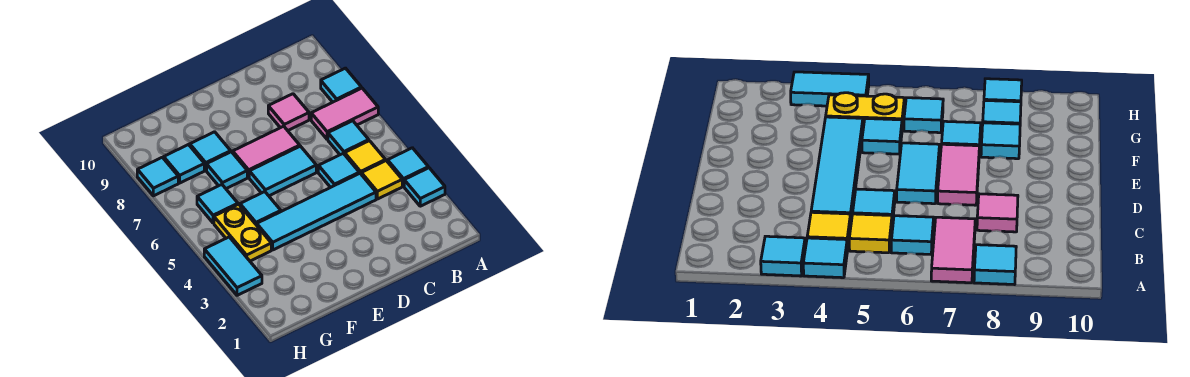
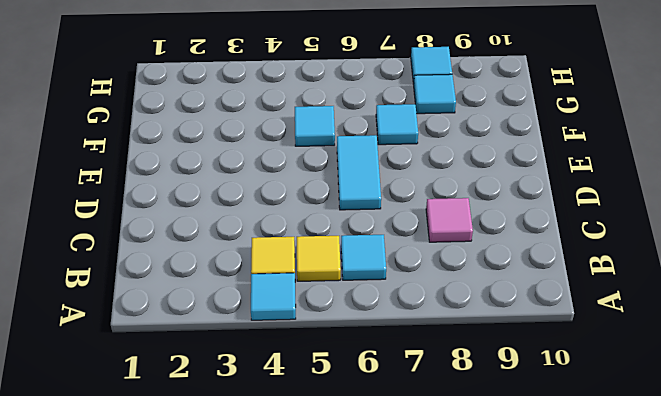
none -> cyan tile A3 level 1
none -> pink tile A7:B7 level 1
none -> cyan tile A8 level 1

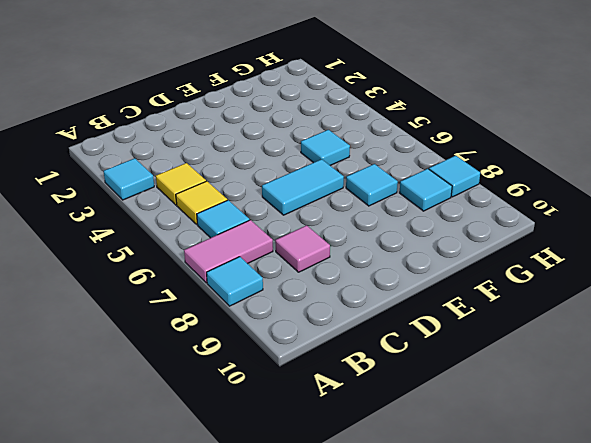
none -> cyan tile A4 level 1
none -> cyan tile C4:F4 level 1
none -> cyan tile C5 level 1

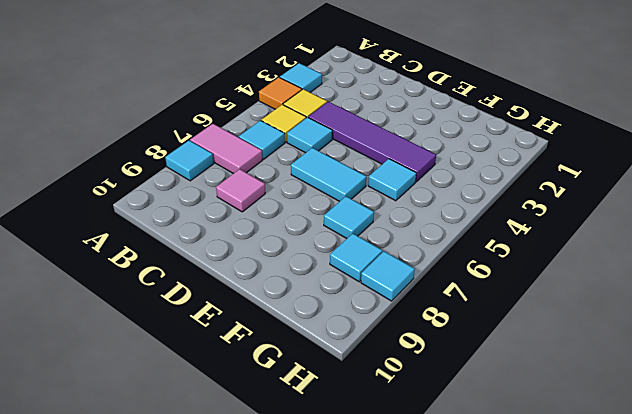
orange tile A4 level 1 -> cyan tile A4 level 1
purple tile C4:F4 level 1 -> cyan tile C4:F4 level 1
none -> pink tile D7:E7 level 1
none -> cyan tile F8 level 1
none -> yellow plate G4:G5 level 1

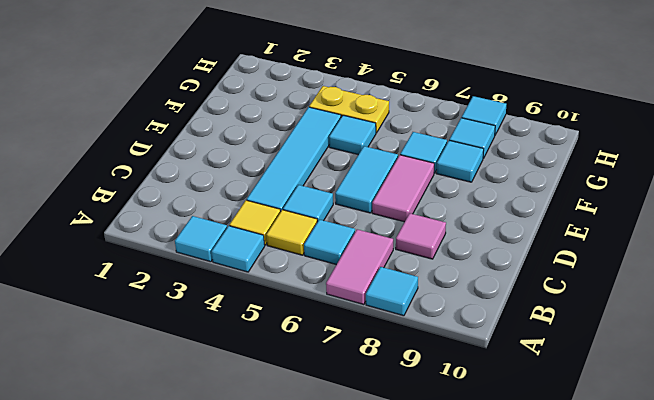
none -> cyan tile G6 level 1
none -> cyan tile H3:H4 level 1

